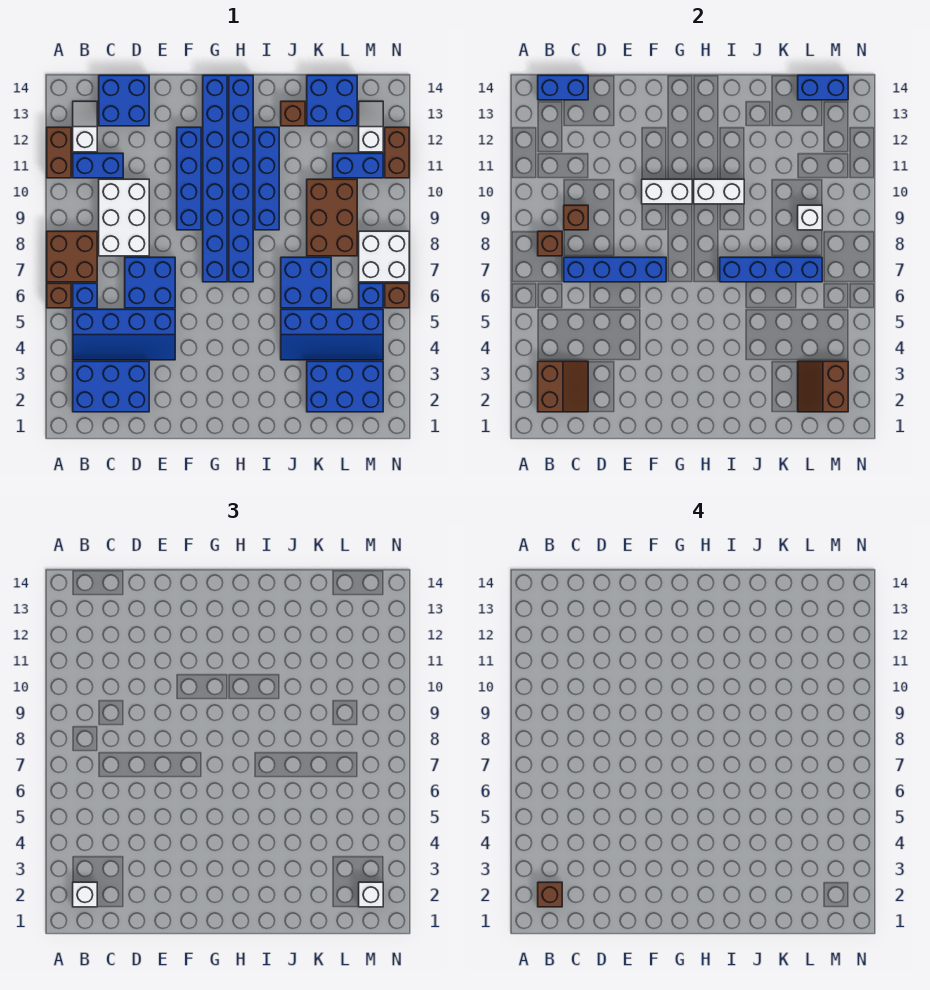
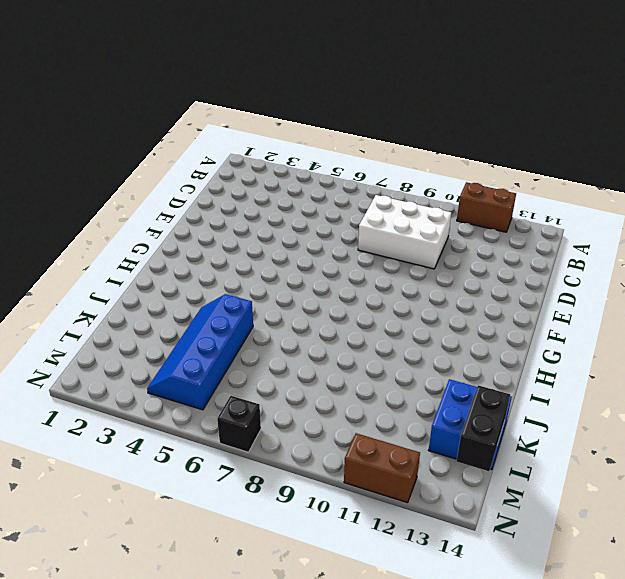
black brick L14:M14 level 2 -> blue brick L14:M14 level 2
black brick N7 level 1 -> white brick M7:N8 level 1
none -> brown brick A6 level 1
none -> brown brick A7:B8 level 1
none -> blue brick B2:D3 level 1
none -> blue slope B4:E5 level 1 top 5

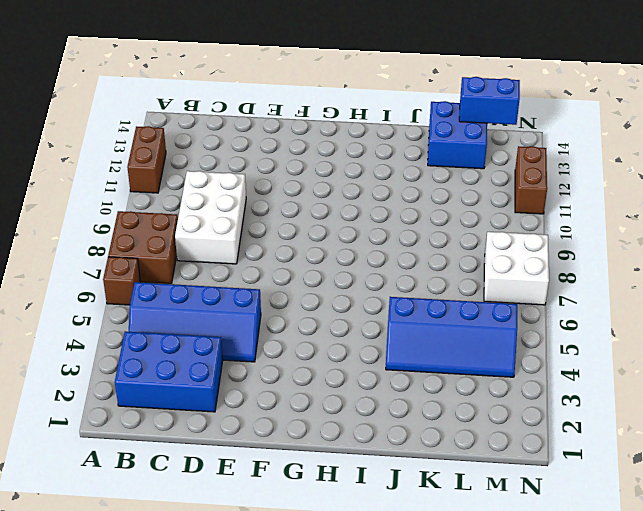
none -> blue brick B6 level 1
none -> blue brick B11:C11 level 1
none -> white slope B12:B13 level 1 top 12
none -> blue brick C13:D14 level 1

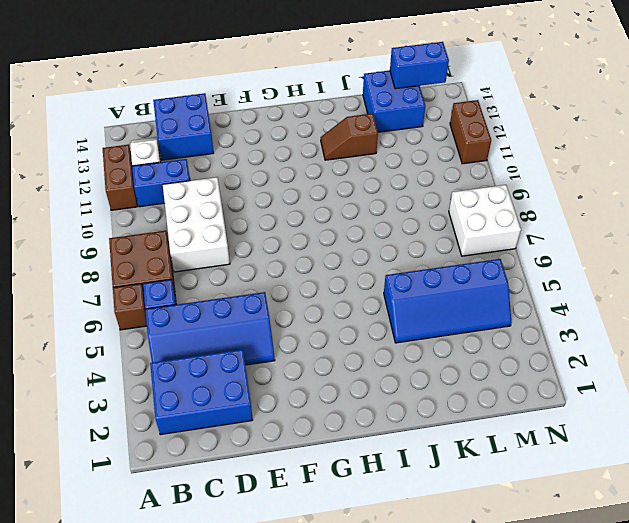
brown slope I12:J12 level 1 top J -> blue brick I9:I12 level 1
none -> blue brick D6:E7 level 1
none -> blue brick F9:F12 level 1
none -> blue brick G7:G14 level 1
none -> blue brick H7:H14 level 1

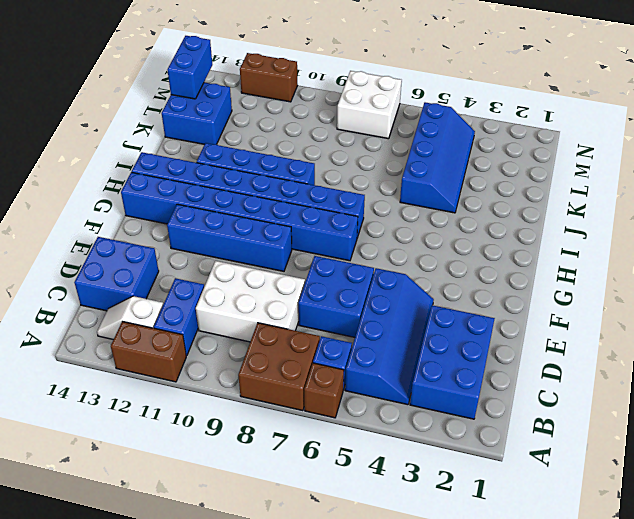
none -> blue brick J6:K7 level 1
none -> brown brick J13 level 1
none -> blue brick K2:M3 level 1
none -> brown brick K8:L10 level 1

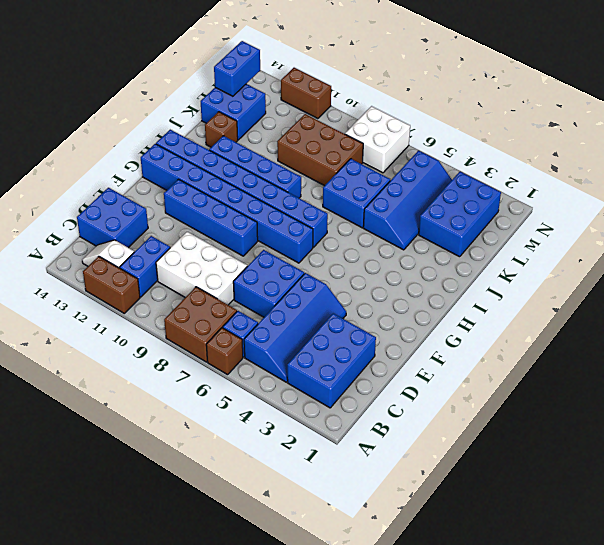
none -> blue brick L11:M11 level 1
none -> blue brick M6 level 1
none -> white slope M12:M13 level 1 top 12
none -> brown brick N6 level 1

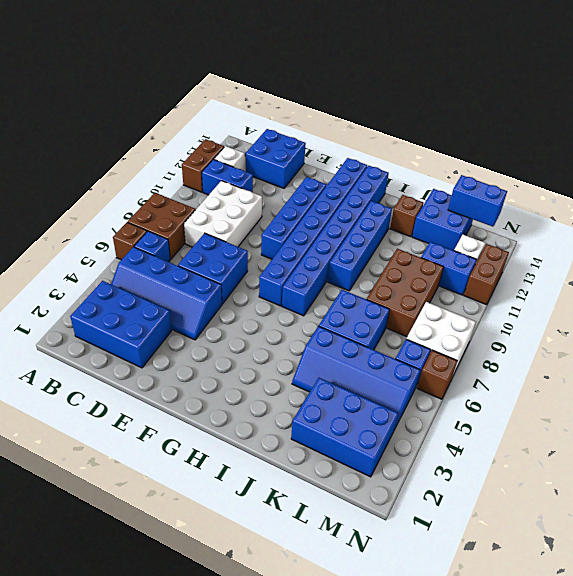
none -> brown slope B2:C3 level 2 top B
none -> brown brick B8 level 2
none -> blue brick B14:C14 level 2
none -> blue brick C7:F7 level 2

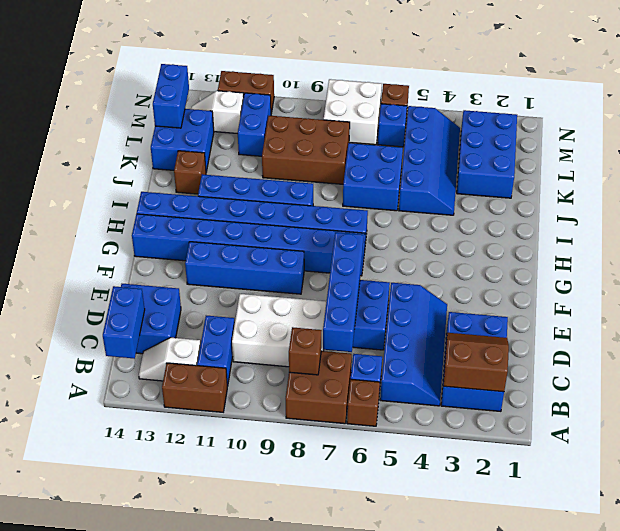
none -> brown brick C9 level 2
none -> white brick F10:G10 level 2
none -> white brick H10:I10 level 2
none -> blue brick I7:L7 level 2

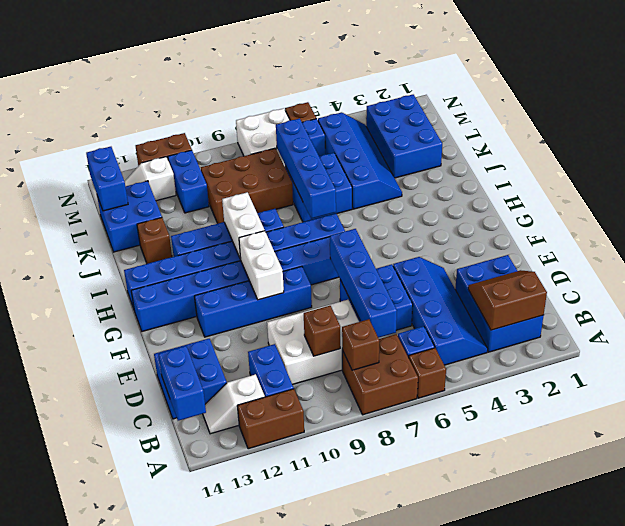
none -> brown slope L2:M3 level 2 top M
none -> white brick L9 level 2
none -> white brick B2 level 3
none -> white brick M2 level 3

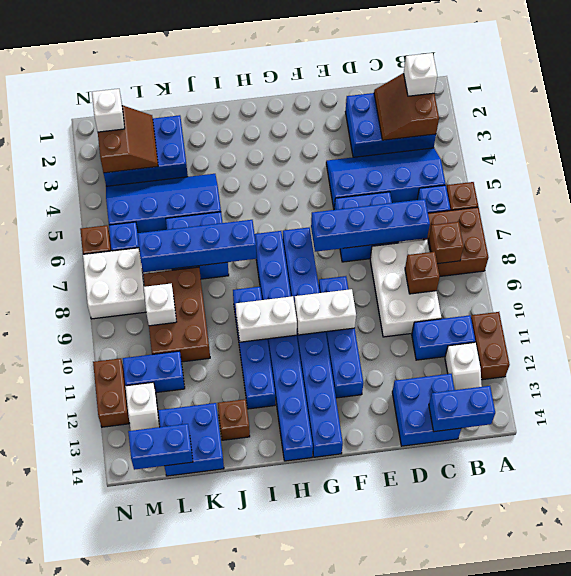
none -> brown brick B2 level 4

